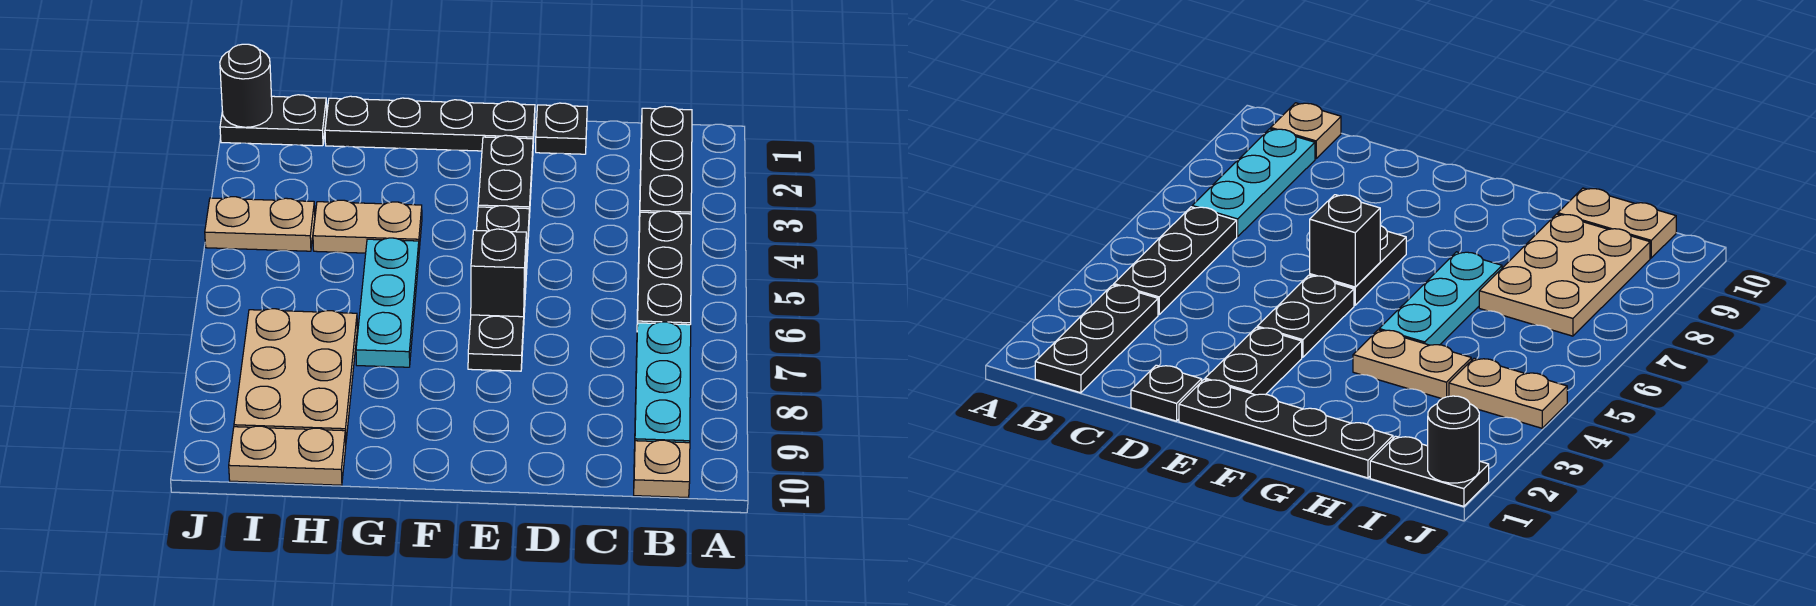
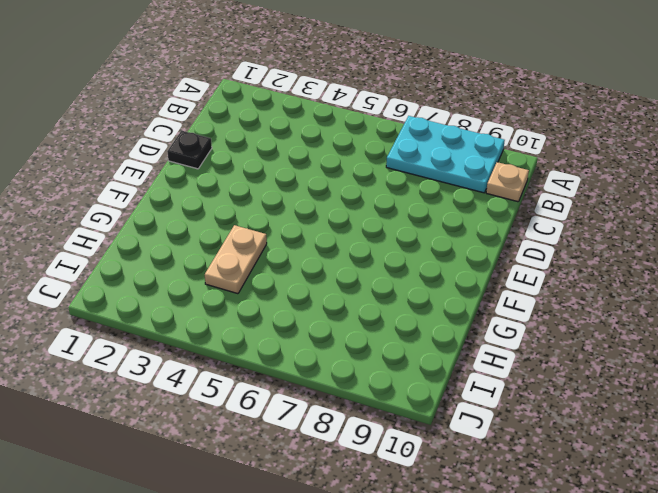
cyan plate A7:B9 level 1 -> cyan plate B7:B9 level 1
none -> black plate B1:B3 level 1
none -> black plate B4:B6 level 1
none -> black plate E1:H1 level 1

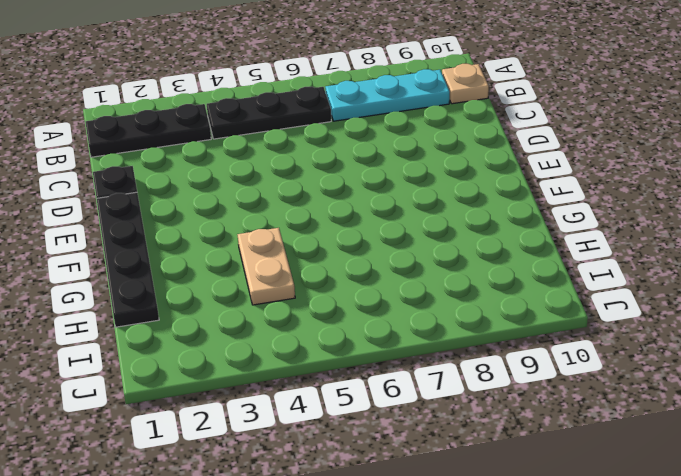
none -> black plate E2:E3 level 1
none -> black plate E4:E5 level 1
none -> black plate E6:E7 level 1

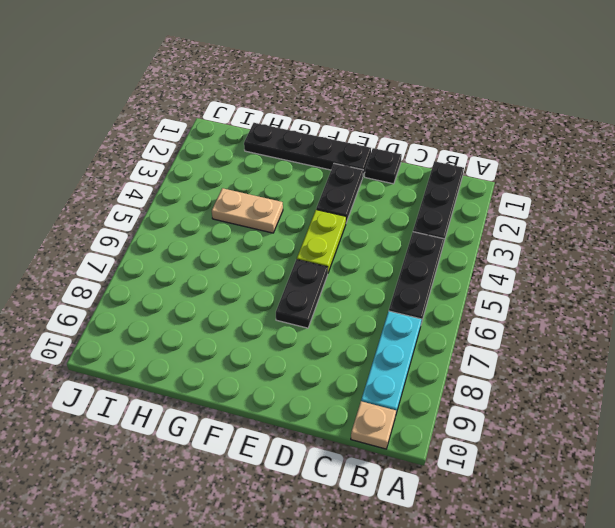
lime plate E4:E5 level 1 -> black plate E4:E5 level 1
none -> cyan plate G5:G7 level 1
none -> tan plate H7:I9 level 1
none -> tan plate H10:I10 level 1

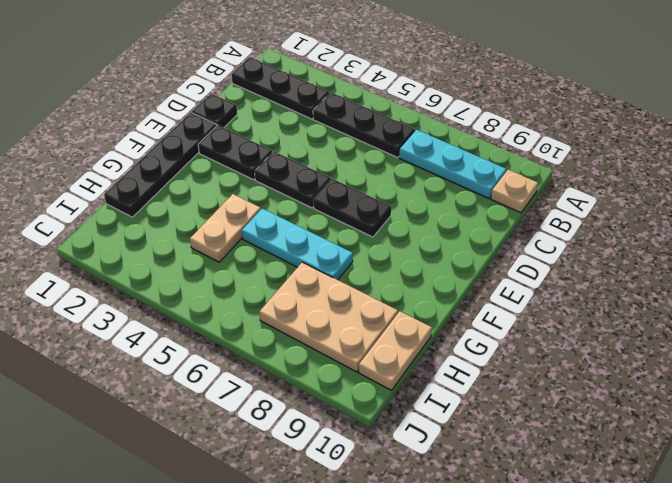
none -> black plate I1:J1 level 1
none -> tan plate I4:J4 level 1
none -> black brick E6 level 2

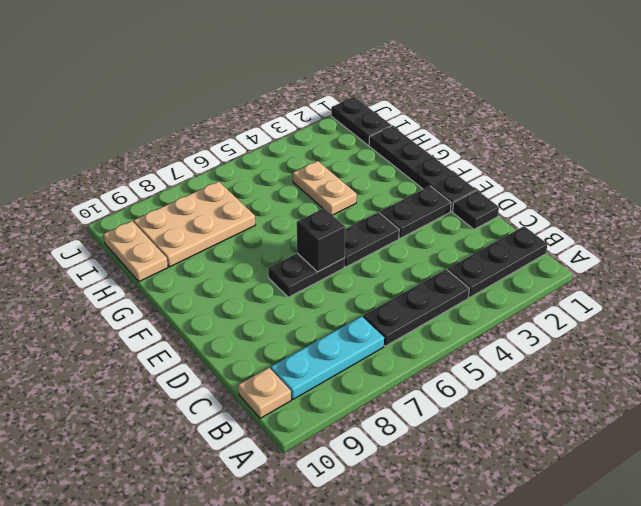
none -> cyan plate G5:G7 level 1
none -> tan plate I4:J4 level 1
none -> black round brick J1 level 2

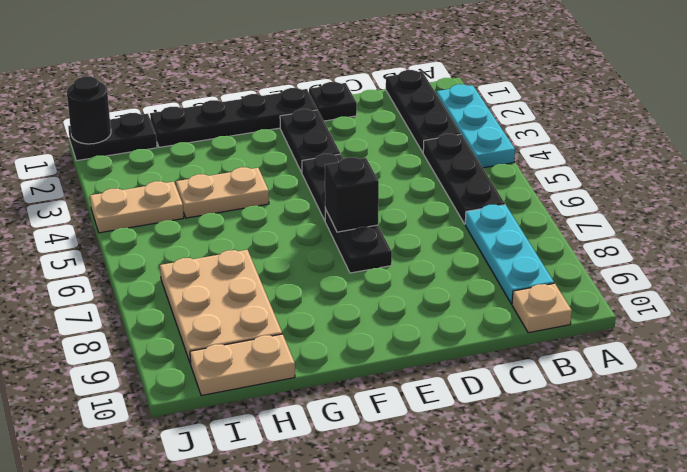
cyan plate A2:A4 level 1 -> cyan plate G5:G7 level 1

